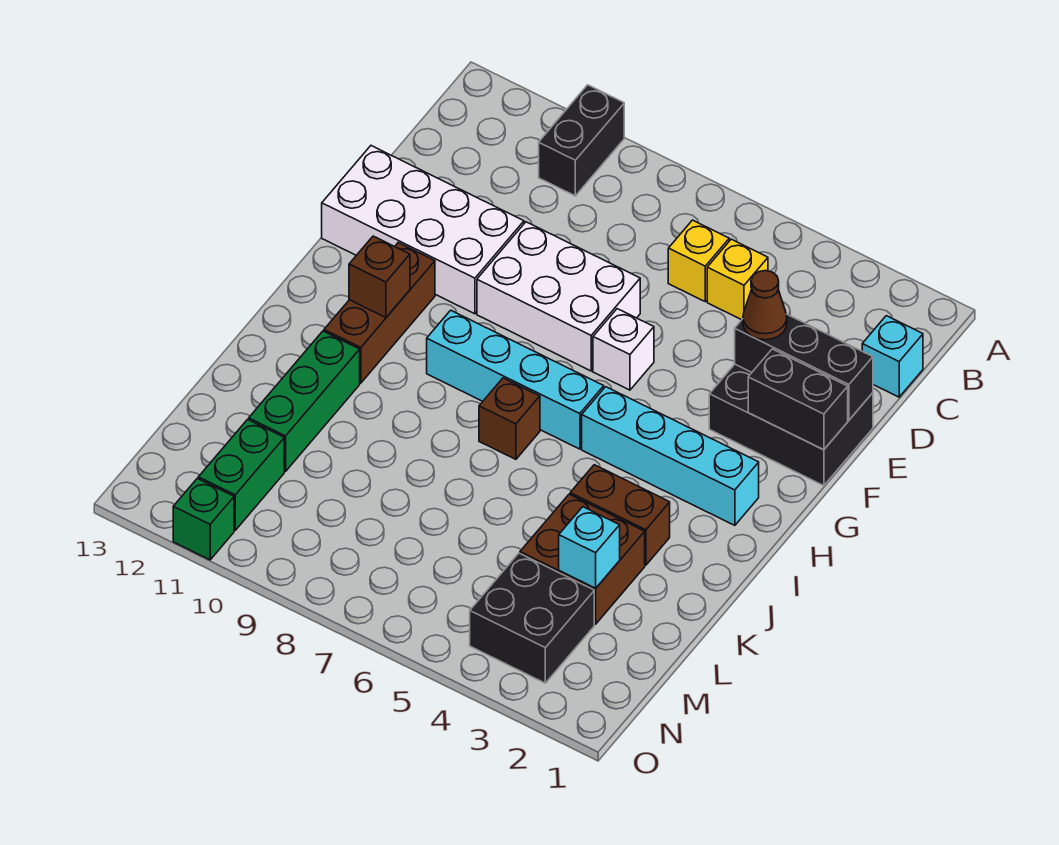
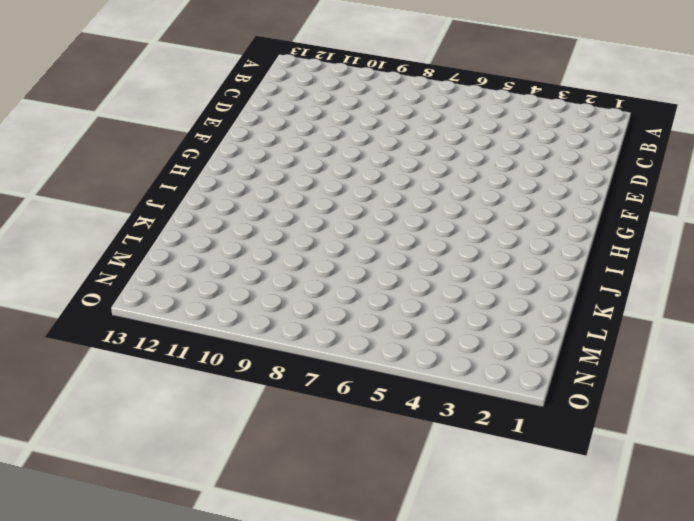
none -> black brick A10:B10 level 1
none -> cyan brick C1 level 1
none -> yellow brick C5 level 1

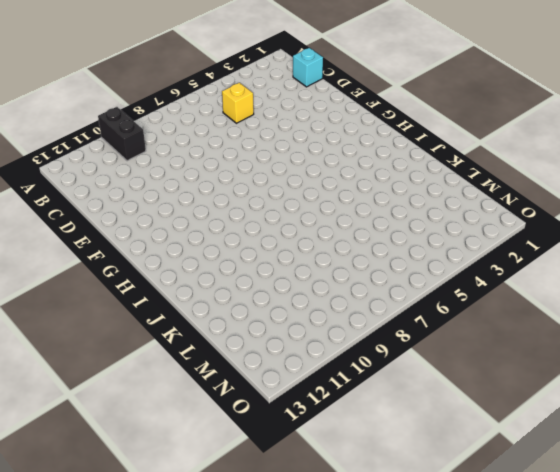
none -> yellow brick C6 level 1
none -> black brick E1:F3 level 1
none -> white brick E7:F9 level 1

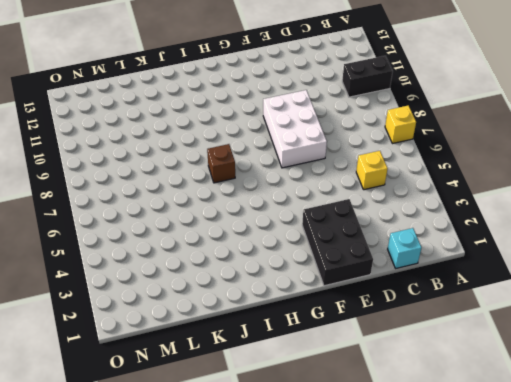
yellow brick A7 level 1 -> yellow brick C6 level 1
none -> white brick E10:F13 level 1
none -> white brick F6 level 1
none -> brown brick G11:I11 level 1

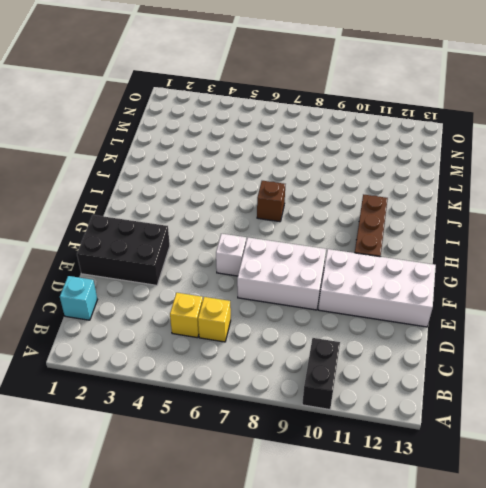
none -> cyan brick H2:H5 level 1
none -> cyan brick H6:H9 level 1
none -> brown brick J3:J4 level 1

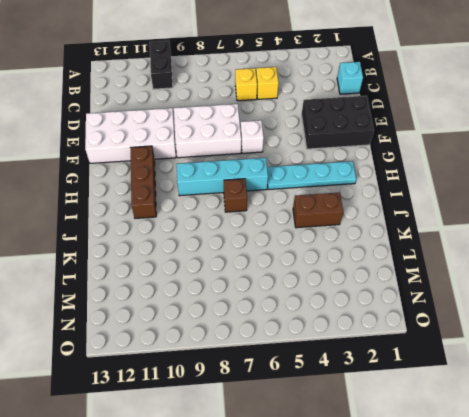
cyan plate H2:H5 level 1 -> cyan brick H2:H5 level 1
none -> green brick J11:L11 level 1
none -> brown brick K3:L4 level 1
none -> black brick M3:N4 level 1

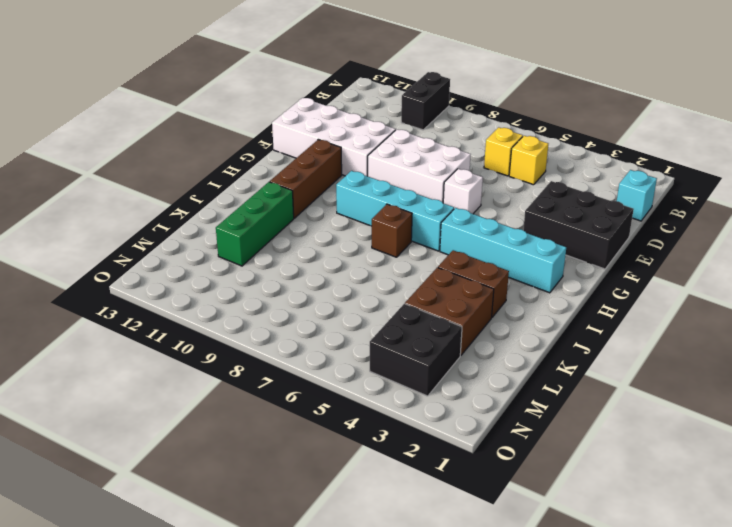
none -> green brick M11:N11 level 1
none -> green brick O11 level 1
none -> black brick E1:E3 level 2

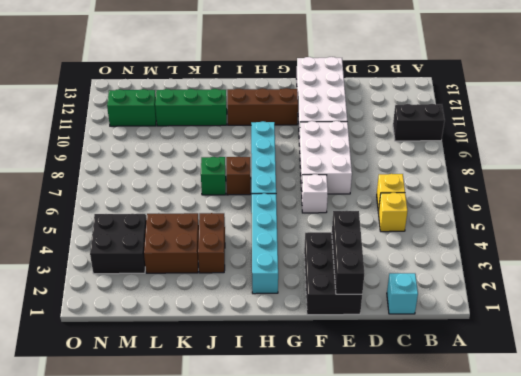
green brick J7 level 1 -> green brick O11 level 1
none -> black brick F1:F2 level 2
none -> brown brick H11 level 2
none -> cyan brick L3 level 2

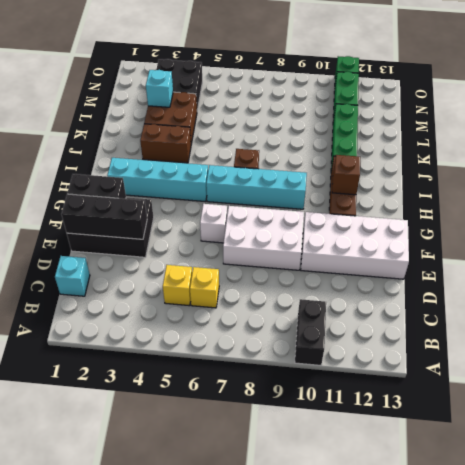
none -> brown cone E3 level 3

